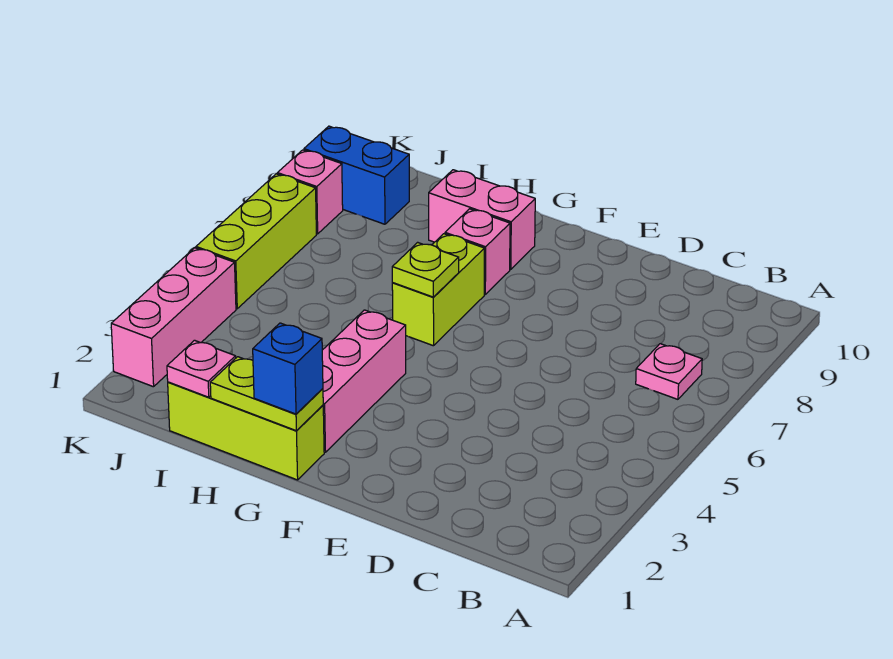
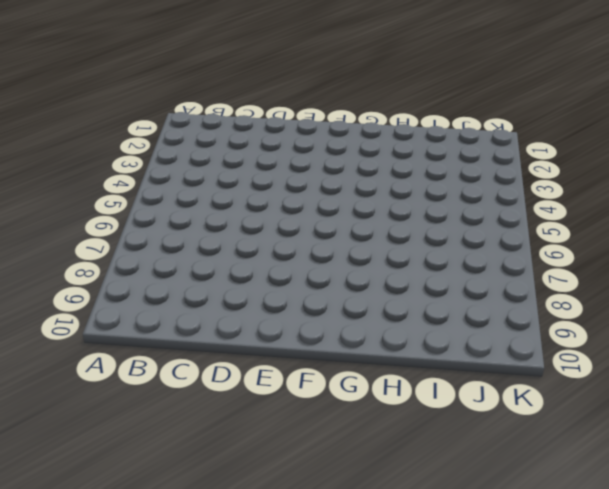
none -> pink plate B7 level 1
none -> lime brick G1:I1 level 1
none -> pink brick G2:G4 level 1

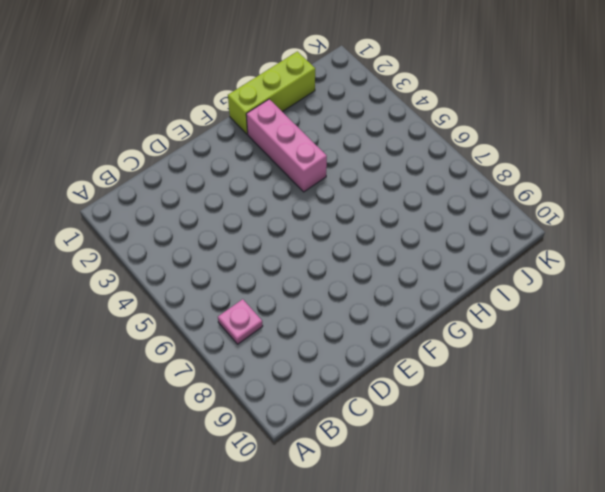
none -> lime brick G6:G7 level 1
none -> pink brick G8 level 1
none -> pink brick G9:H9 level 1

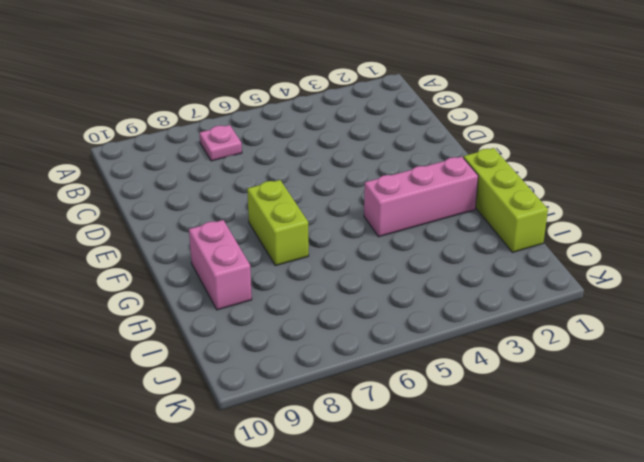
lime brick F7:G7 level 1 -> lime brick G6:G7 level 1
none -> pink brick G8 level 1
none -> blue brick J9:K9 level 1
none -> pink brick K2:K4 level 1

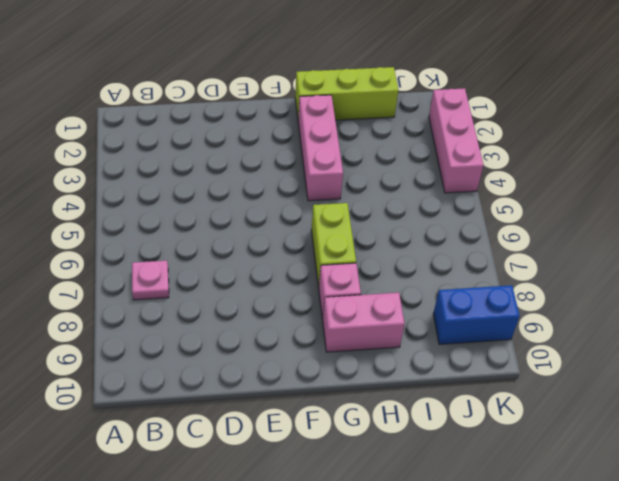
none -> lime brick K5:K7 level 1
none -> pink brick K8 level 1
none -> lime plate G1:H1 level 2

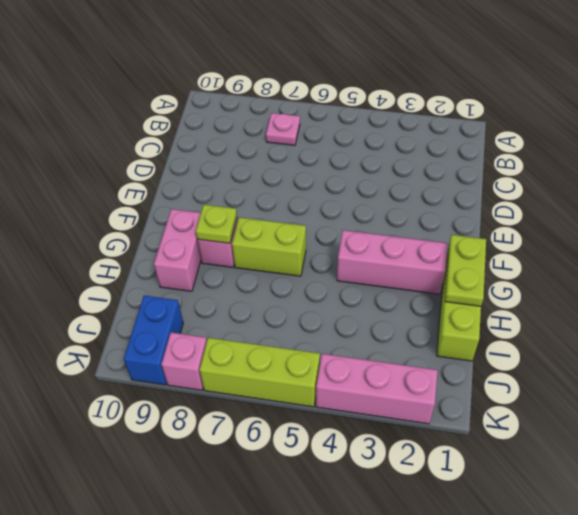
lime plate G8 level 2 -> lime plate G6 level 2
none -> pink plate I1 level 2
none -> blue brick G1 level 3

